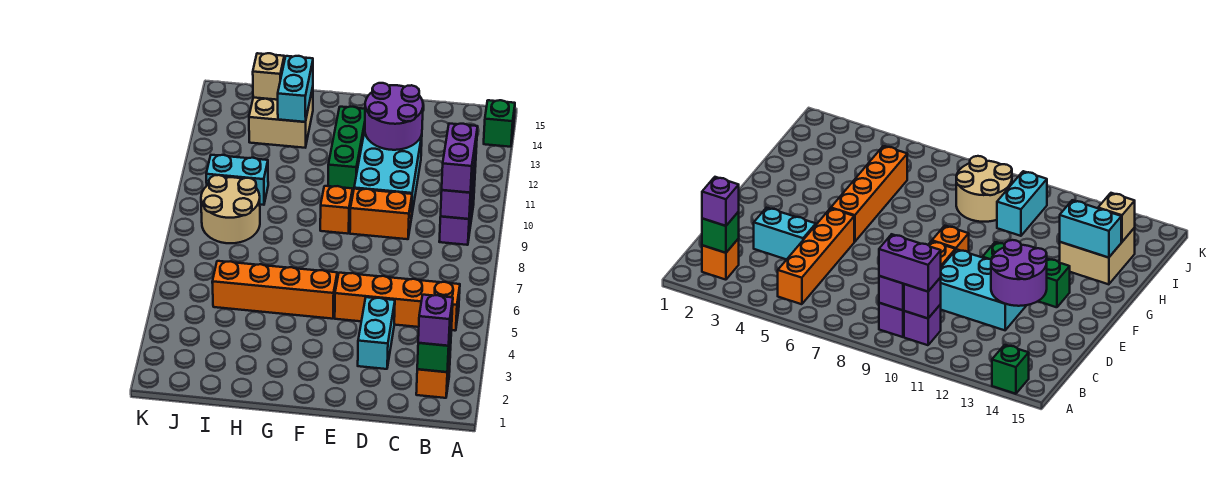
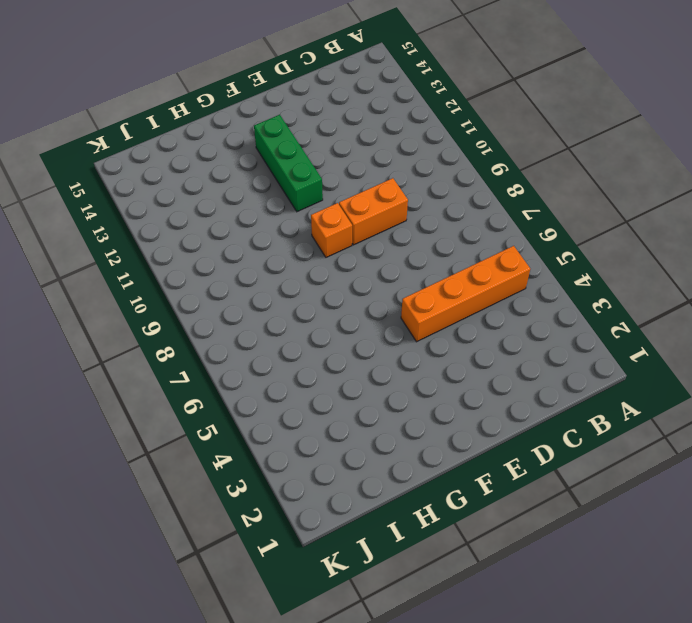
none -> green brick A14 level 1
none -> orange brick B2 level 1
none -> purple brick B9 level 1

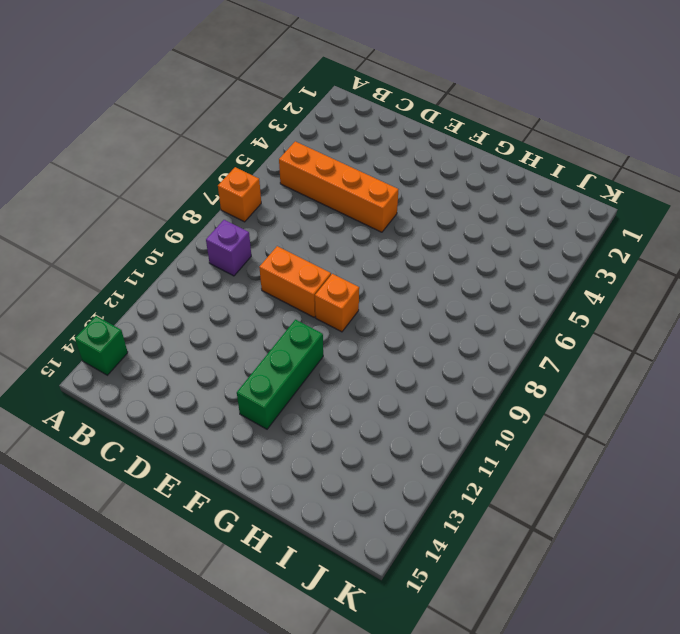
orange brick A7 level 1 -> orange brick B2 level 1
none -> purple brick B10 level 1
none -> cyan brick D3:D4 level 1
none -> cyan brick D10:E12 level 1

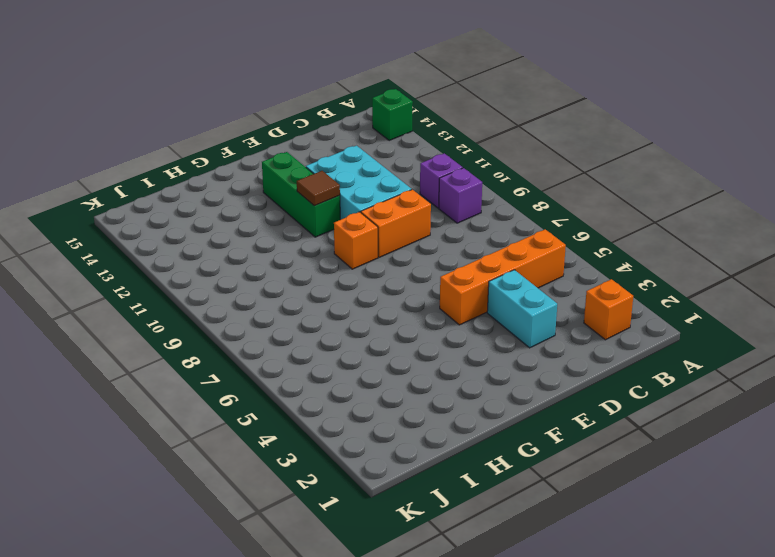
brown tile F11 level 2 -> none
none -> orange brick F5:I5 level 1
none -> tan brick H13:I14 level 1
none -> tan round brick I8:J9 level 1

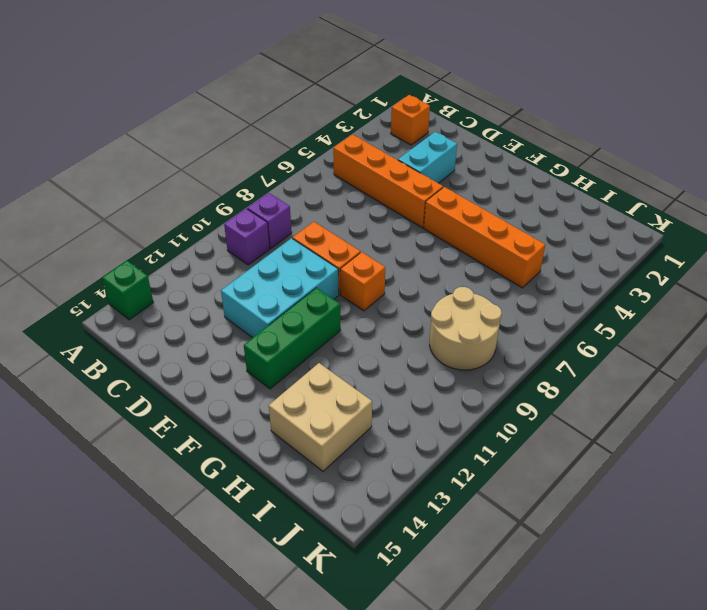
none -> cyan brick I10:J10 level 1
none -> green brick B2 level 2
none -> purple brick B9 level 2

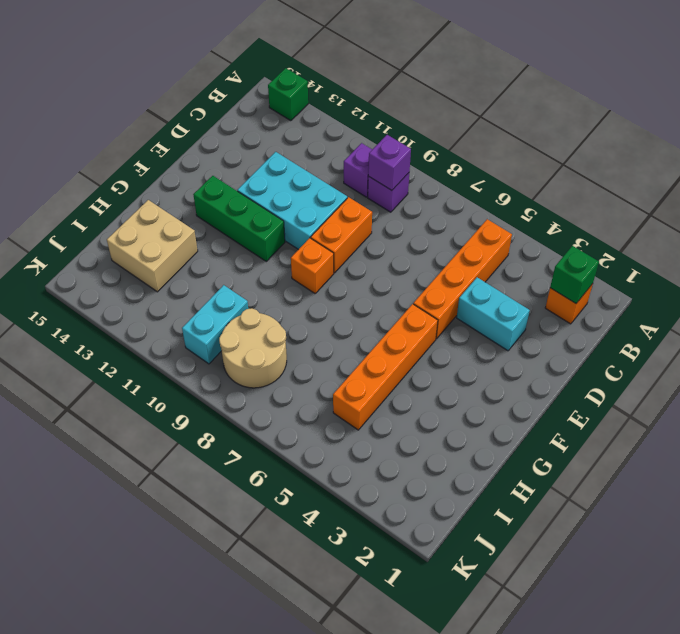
none -> purple brick B10 level 2
none -> purple round brick D12:E13 level 2
none -> cyan brick H13:H14 level 2

